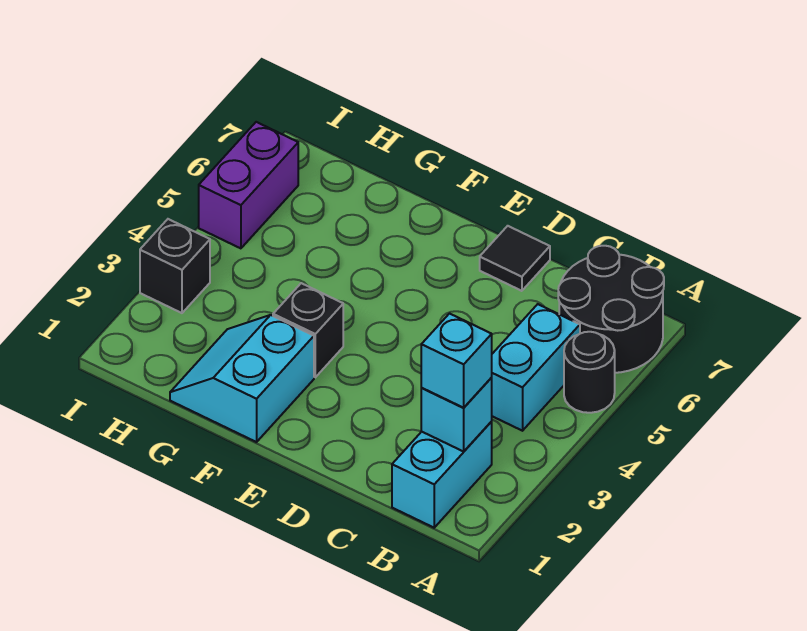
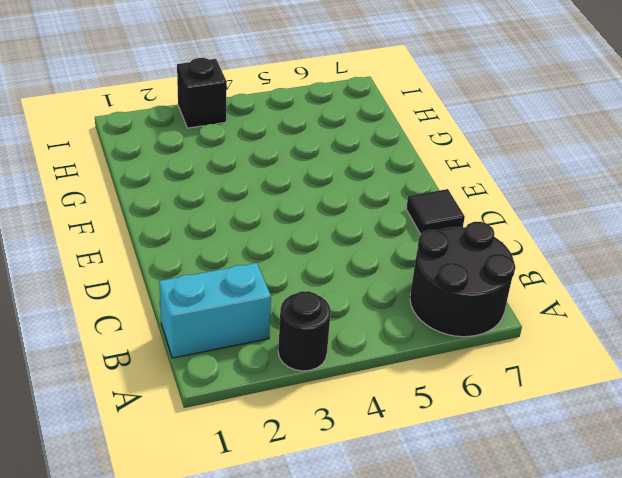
black round brick A3 level 1 -> black round brick A5 level 1
none -> cyan brick B4:B5 level 1
none -> cyan slope F1:G2 level 1 top F

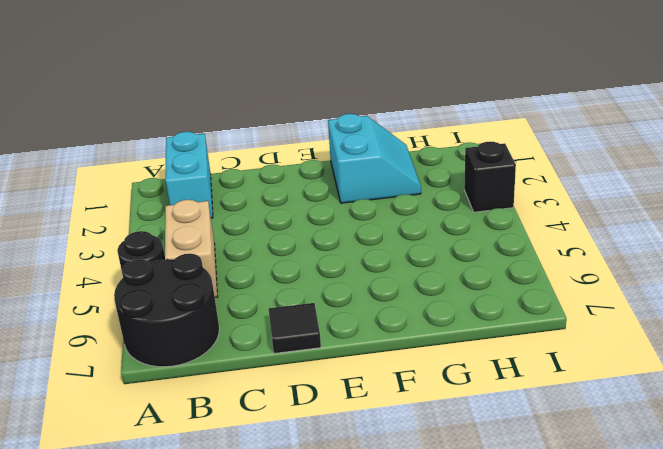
tan brick B4:B5 level 1 -> cyan brick B4:B5 level 1
none -> black brick F3 level 1
none -> purple brick I5:I6 level 1

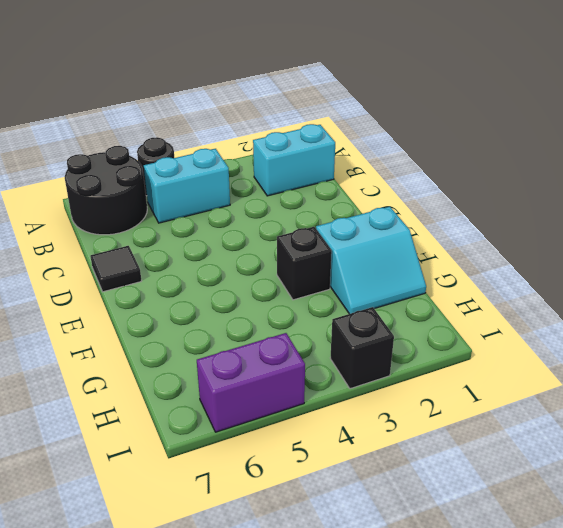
none -> cyan brick B2 level 2
none -> cyan brick B2 level 3

